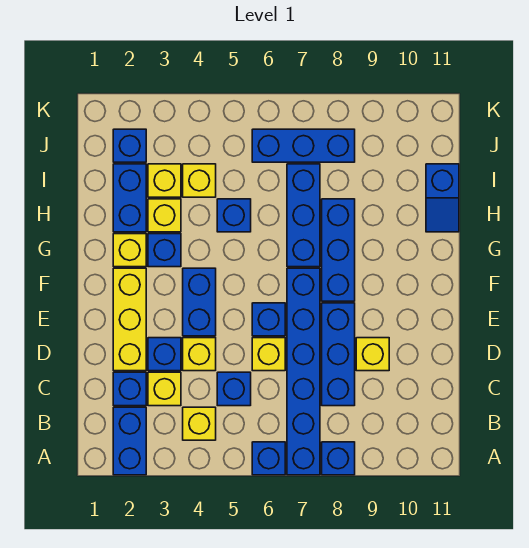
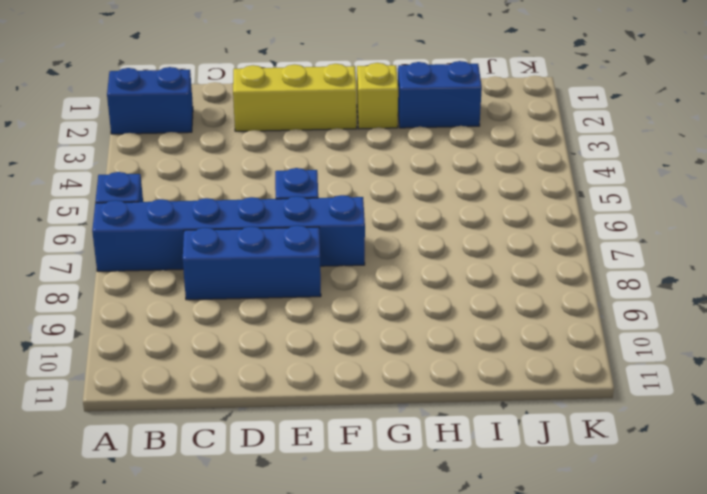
none -> blue brick A8 level 1
none -> yellow brick B4 level 1
none -> blue brick C2 level 1

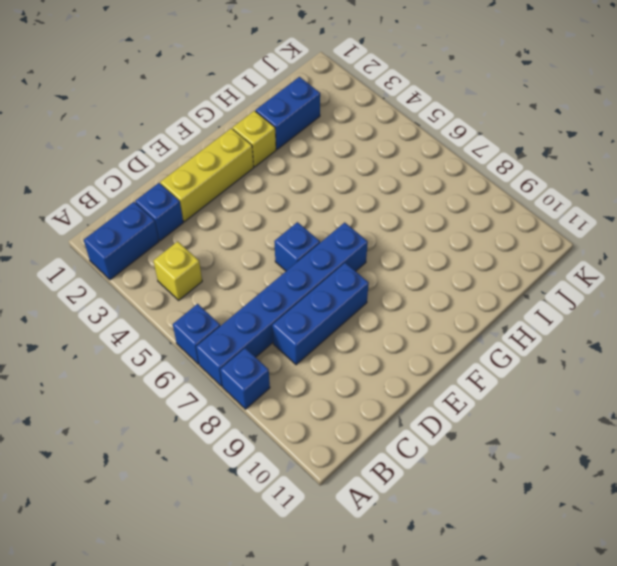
none -> yellow brick C3 level 1
none -> blue brick C5 level 1
none -> blue brick D3 level 1

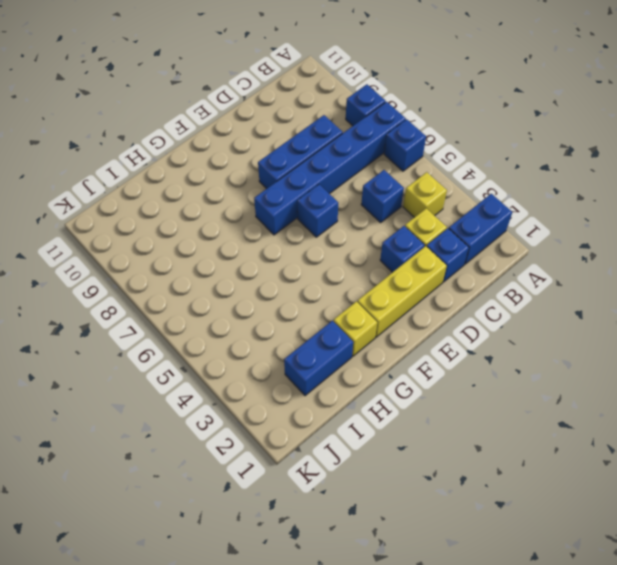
none -> yellow brick D4 level 1
none -> yellow brick D6 level 1
none -> yellow brick D9 level 1

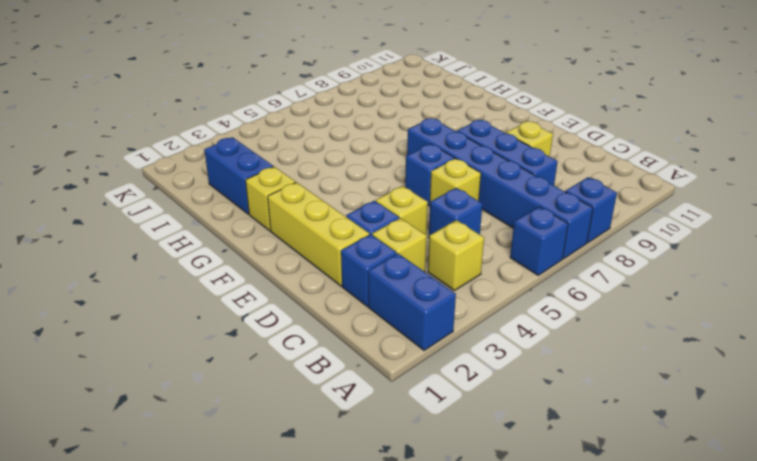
none -> blue brick E4:F4 level 1
none -> blue brick F8:H8 level 1
none -> blue brick G3 level 1

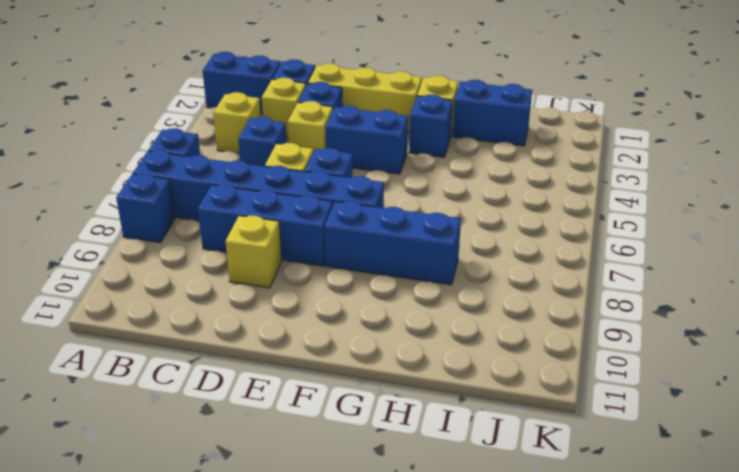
none -> blue brick G7:I7 level 1
none -> yellow brick H3 level 1
none -> blue brick H5 level 1

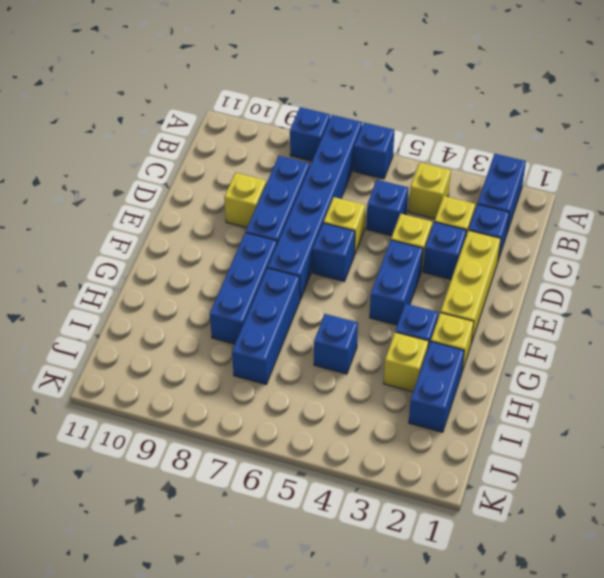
none -> blue slope H11:I11 level 1 top I
none -> yellow brick I3 level 1
none -> yellow brick I4 level 1

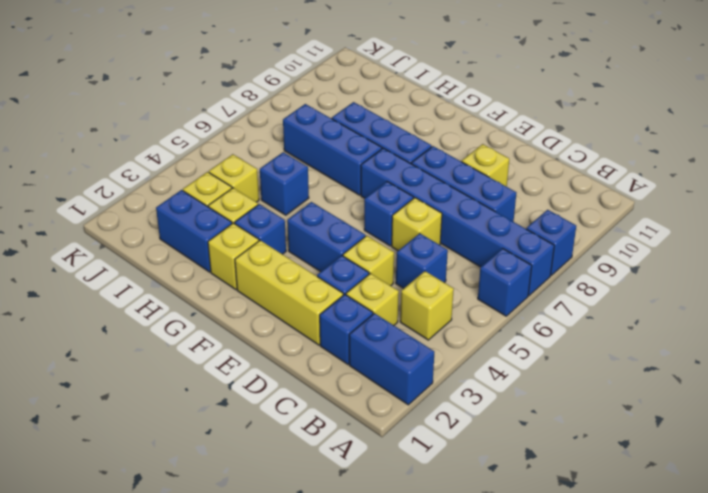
none -> blue slope H11:I11 level 1 top I
none -> blue brick J2 level 1
none -> blue brick J6:J8 level 1

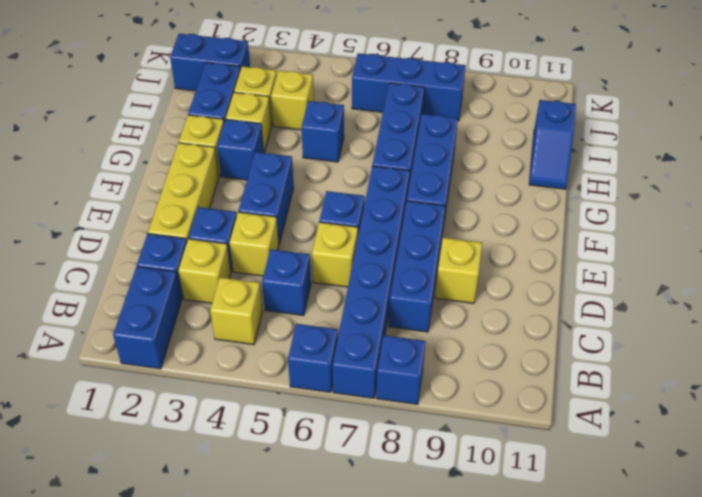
blue brick J1:J2 level 1 -> blue brick J2 level 1

